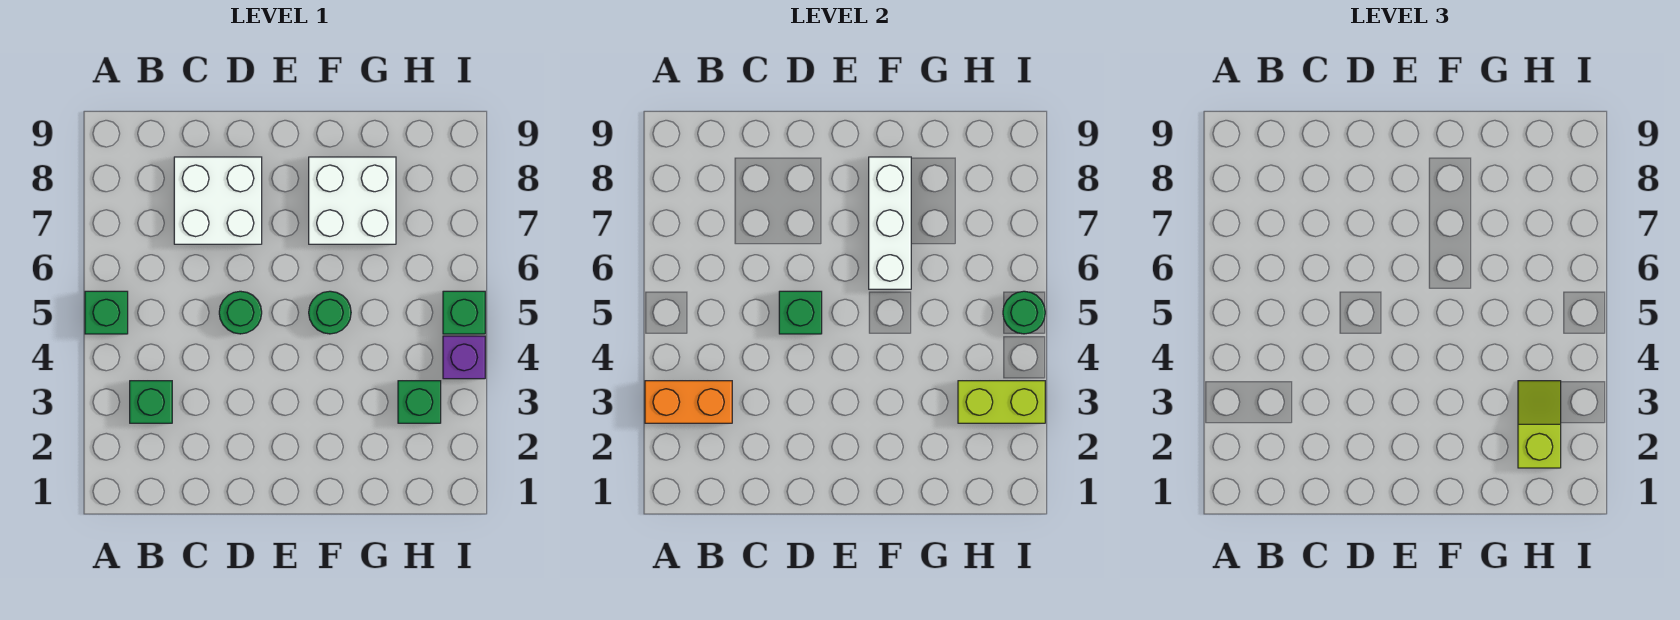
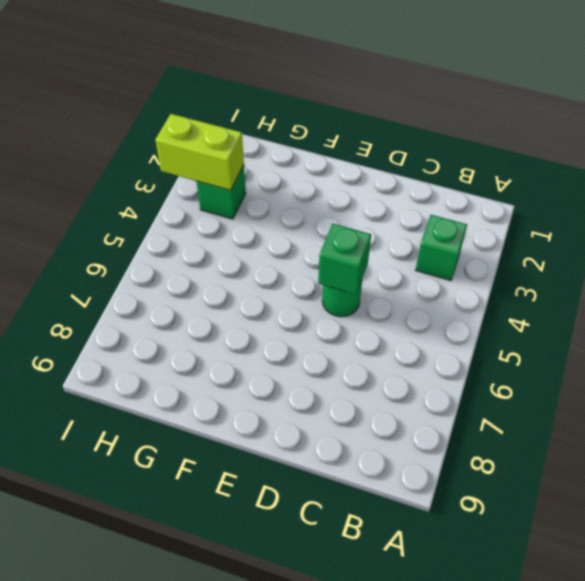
none -> green brick A5 level 1
none -> white brick C7:D8 level 1
none -> green round brick F5 level 1

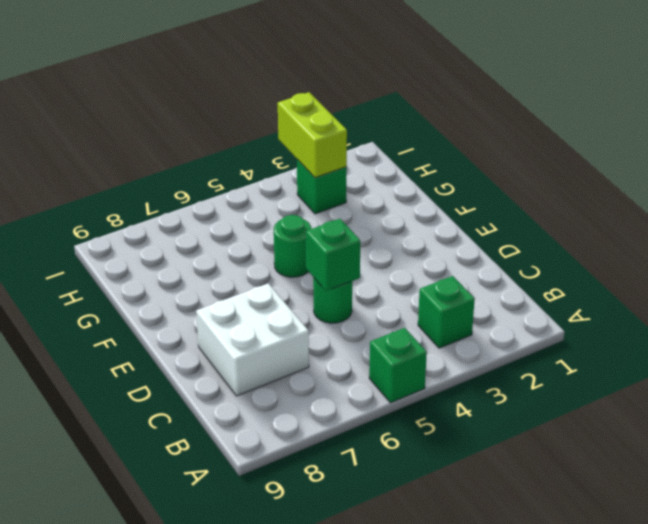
none -> white brick F7:G8 level 1
none -> purple brick I4 level 1
none -> green brick I5 level 1

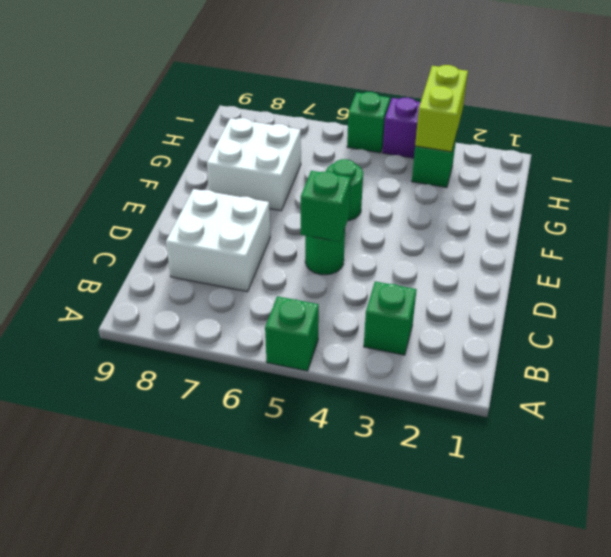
none -> orange brick A3:B3 level 2
none -> white brick F6:F8 level 2
none -> green round brick I5 level 2

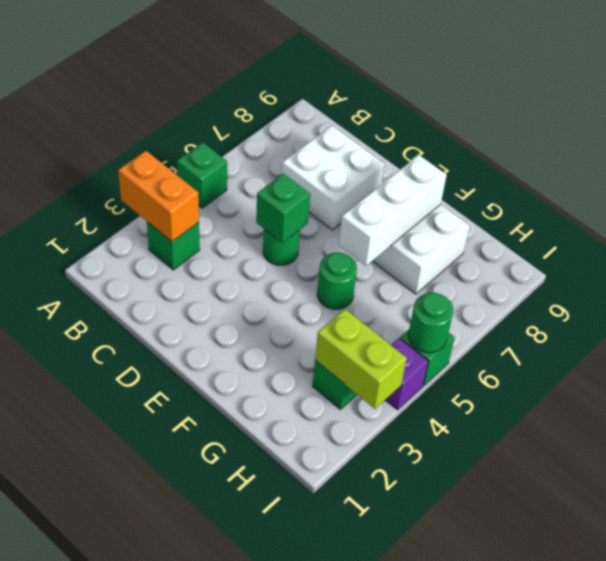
none -> lime slope H2:H3 level 3 top 2

